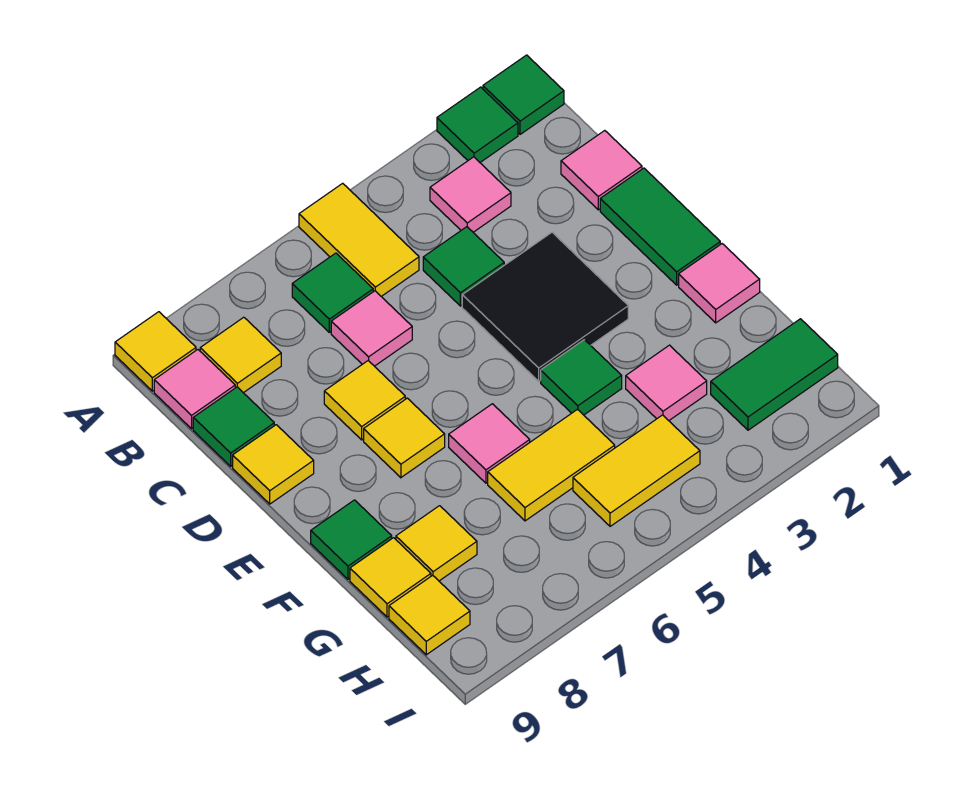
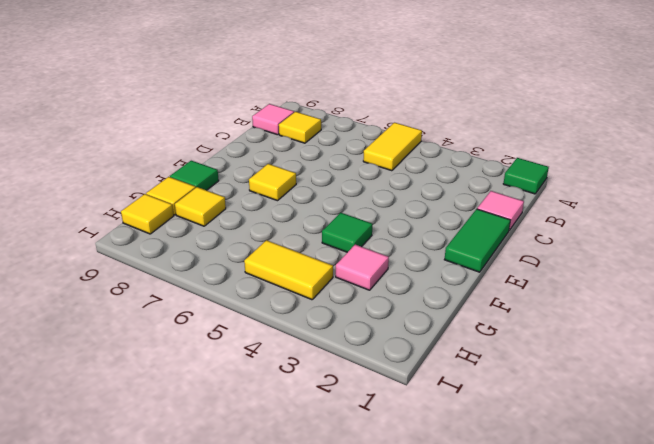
none -> green tile A2 level 1
none -> yellow tile A9 level 1
none -> pink tile B3 level 1

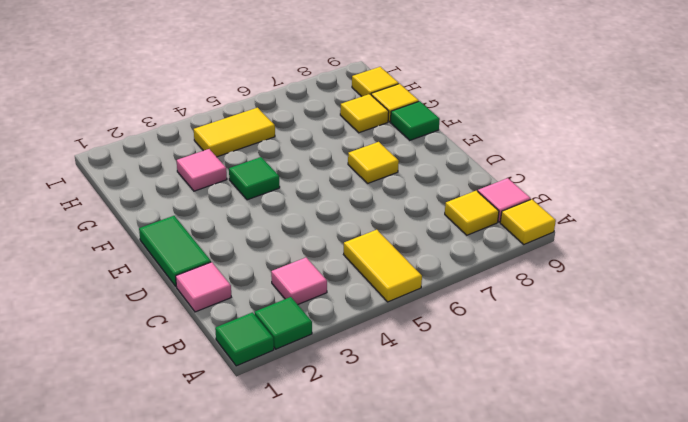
none -> green tile B6 level 1
none -> green tile C4 level 1
none -> pink tile C6 level 1

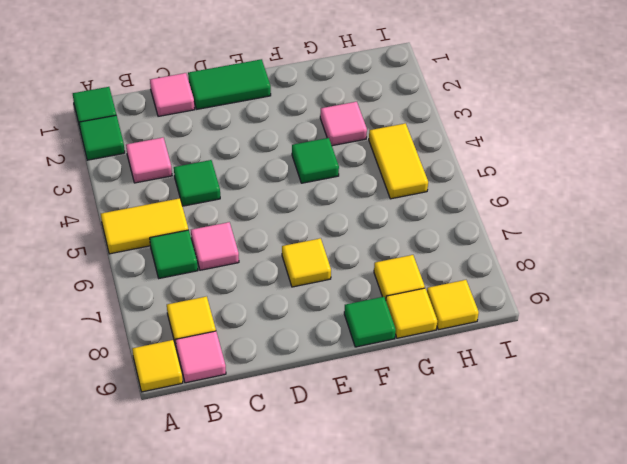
none -> green tile C9 level 1
none -> black tile D3:E4 level 1
none -> yellow tile D7 level 1

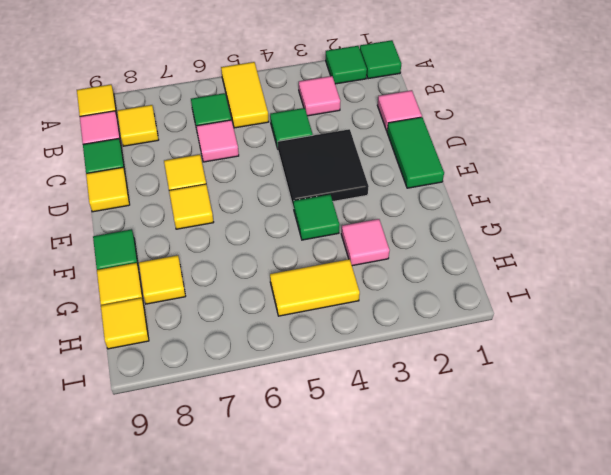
none -> pink tile F1 level 1
none -> pink tile F6 level 1
none -> yellow tile G5:G6 level 1

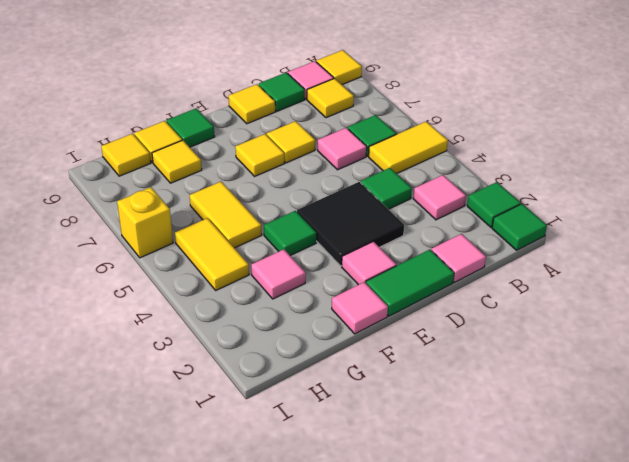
pink tile E2 level 1 -> pink tile F6 level 1
yellow brick I6 level 1 -> none
none -> green tile H1:H2 level 1

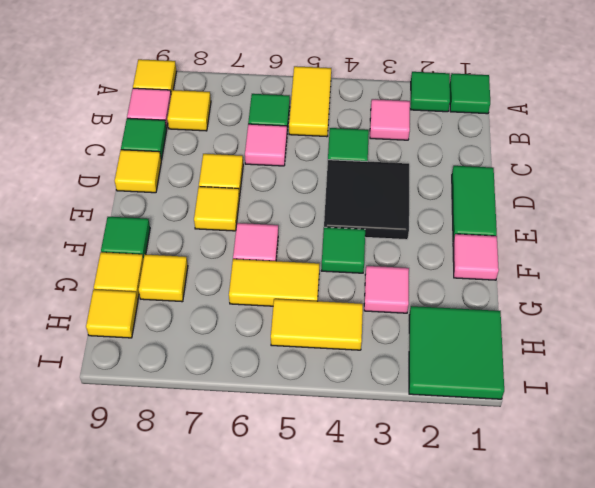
green tile H1:I2 level 1 -> green tile H1:H2 level 1
none -> pink tile C1 level 1

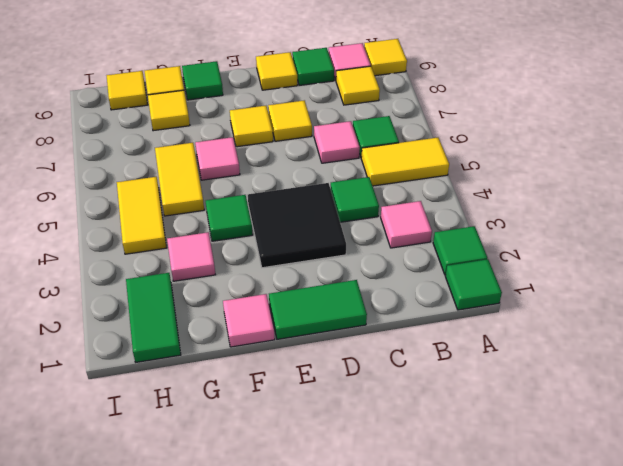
none -> pink tile C1 level 1

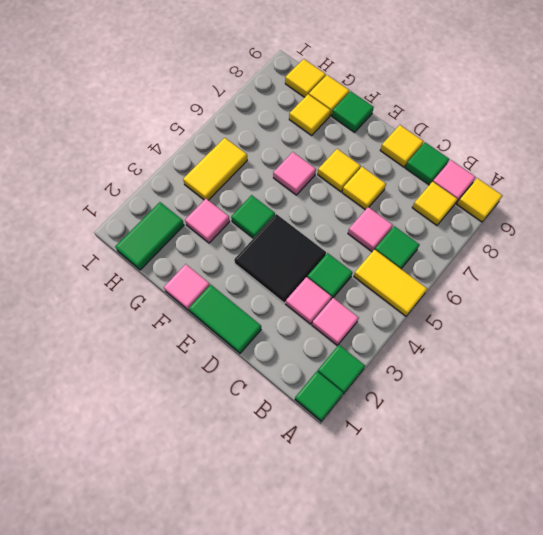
pink tile C3 level 1 -> pink tile C1 level 1
none -> yellow tile G5:G6 level 1

